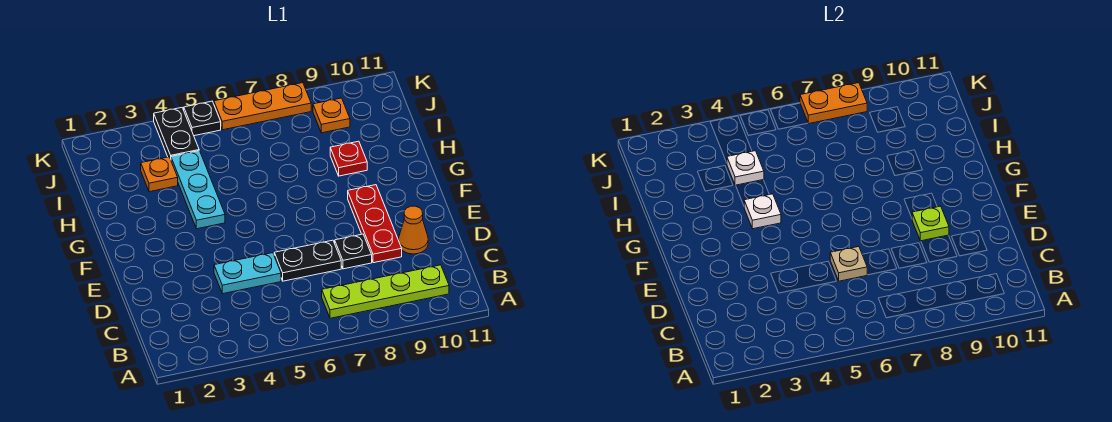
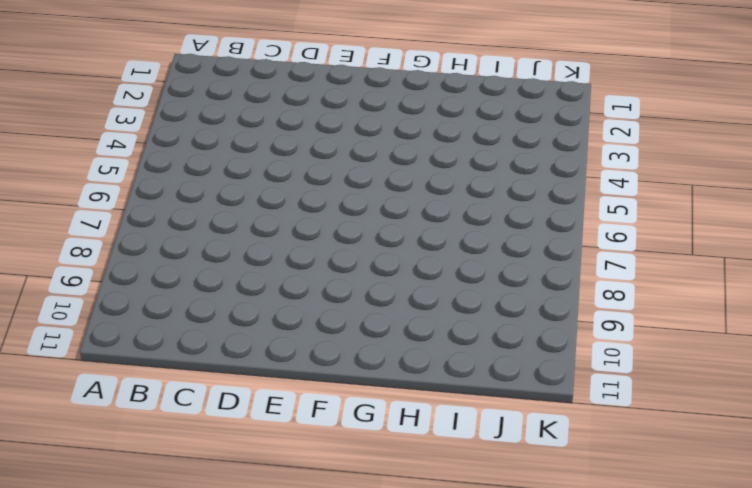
none -> lime plate B7:B10 level 1
none -> cyan plate D4:D5 level 1
none -> black plate D6:D7 level 1

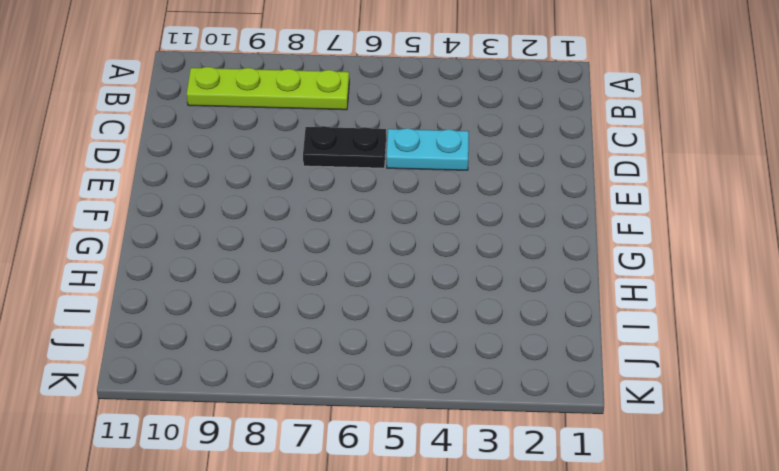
none -> black plate D8 level 1
none -> red plate D9:F9 level 1
none -> orange cone D10 level 1

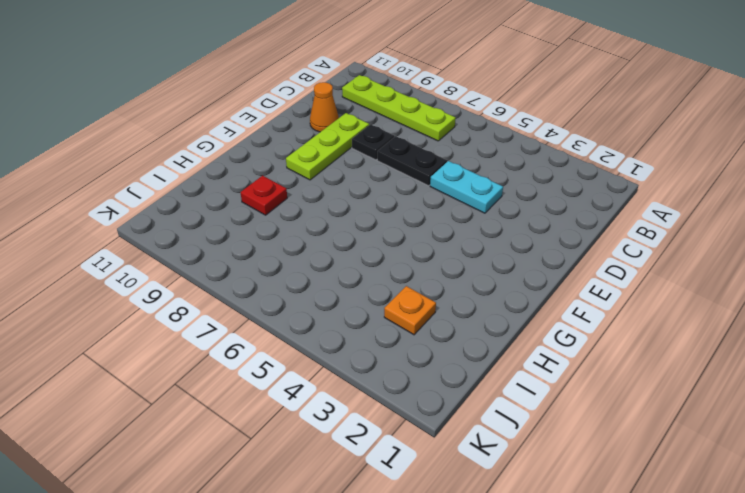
lime plate D9:F9 level 1 -> red plate D9:F9 level 1
none -> cyan plate G4:I4 level 1
none -> black plate J4:K4 level 1
none -> orange plate J9 level 1

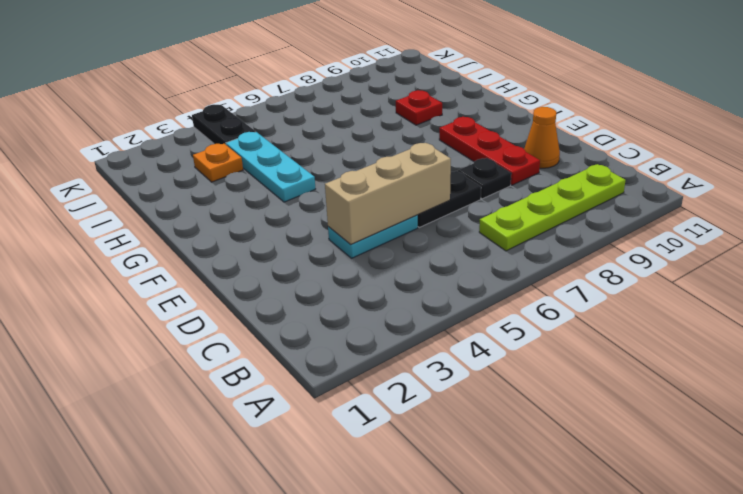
tan brick D4:D6 level 2 -> tan plate D6 level 2
none -> orange plate J9 level 1
none -> black plate K5 level 1
none -> orange plate K6:K8 level 1

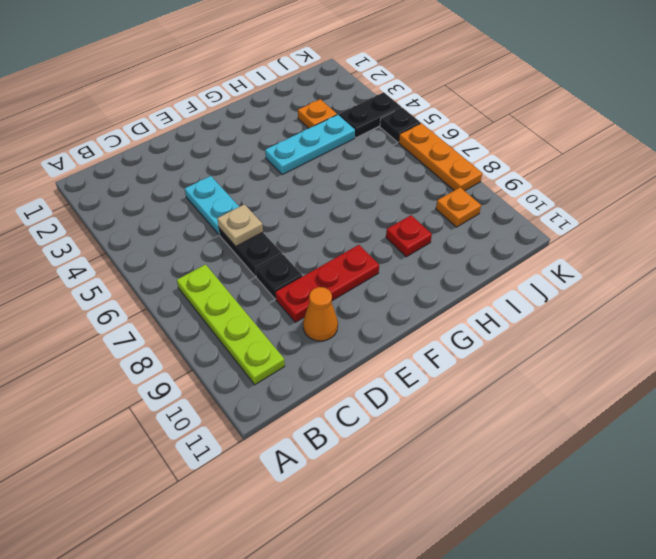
none -> lime plate E9 level 2
none -> white plate G4 level 2
none -> white plate I4 level 2

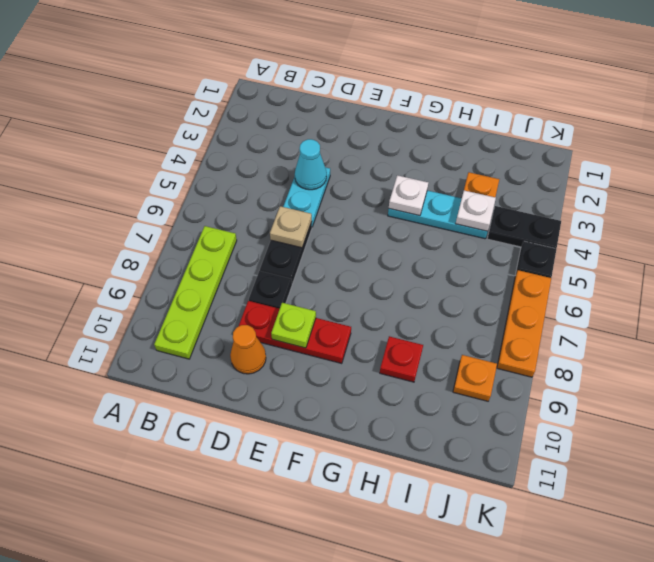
cyan cone D4 level 2 -> none
none -> orange plate K7:K8 level 2

